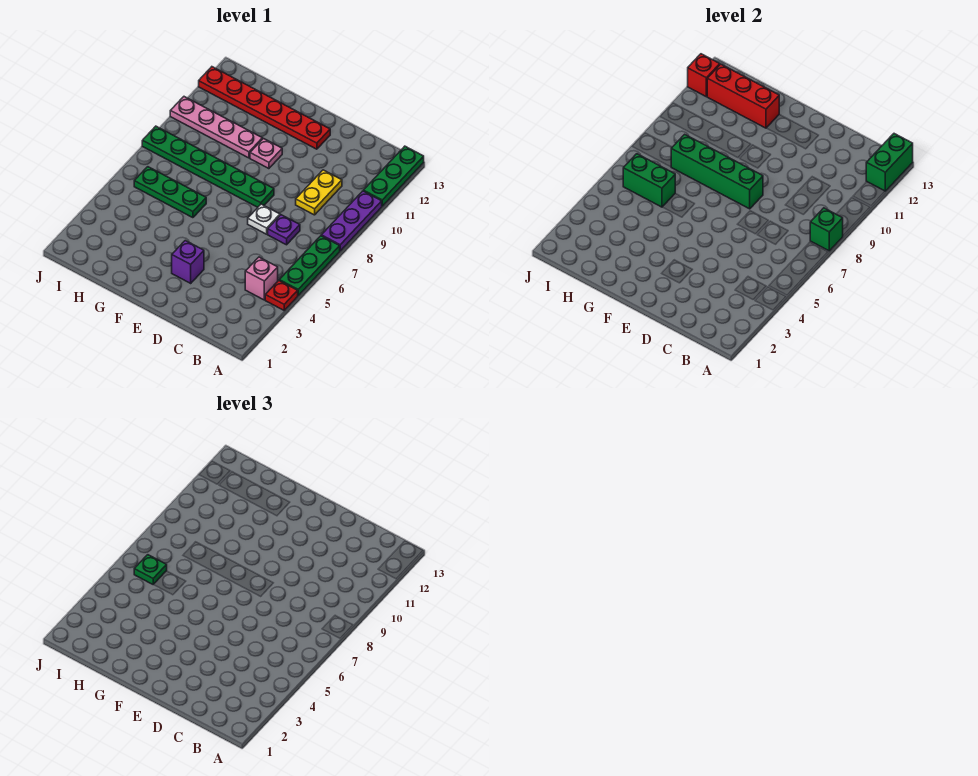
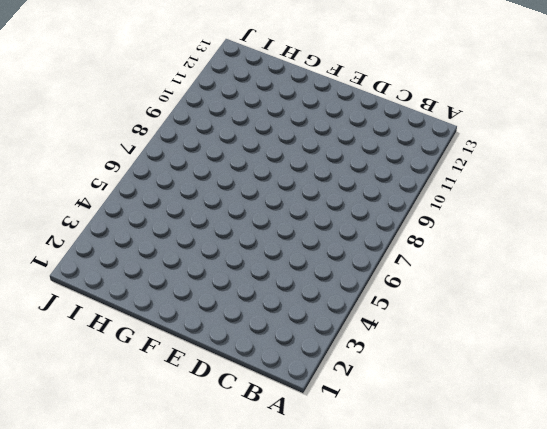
none -> red plate A4 level 1
none -> green plate A5:A7 level 1
none -> purple plate A8:A10 level 1

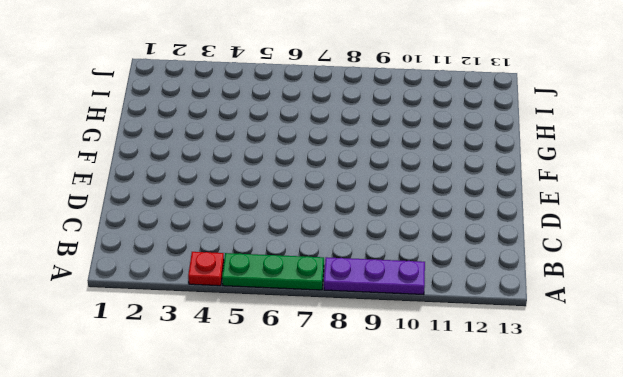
none -> green plate A11:A13 level 1
none -> pink brick B4 level 1
none -> purple plate C7 level 1

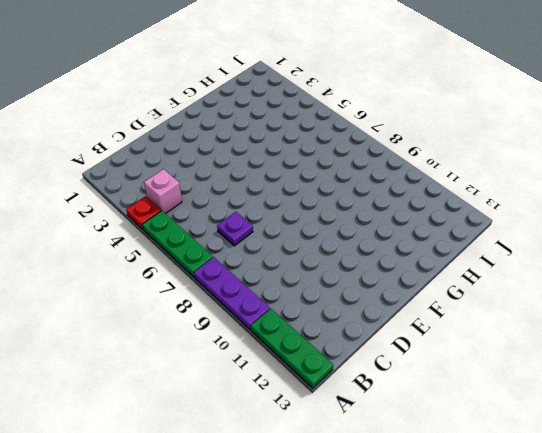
none -> yellow plate C9:C10 level 1
none -> white plate D7 level 1
none -> purple brick E3 level 1

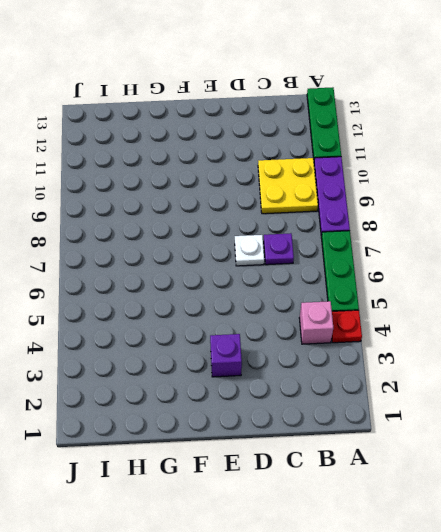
yellow plate B9:C10 level 1 -> yellow plate C9:C10 level 1
none -> green plate E8:J8 level 1
none -> red plate E12:J12 level 1
none -> pink plate F10 level 1

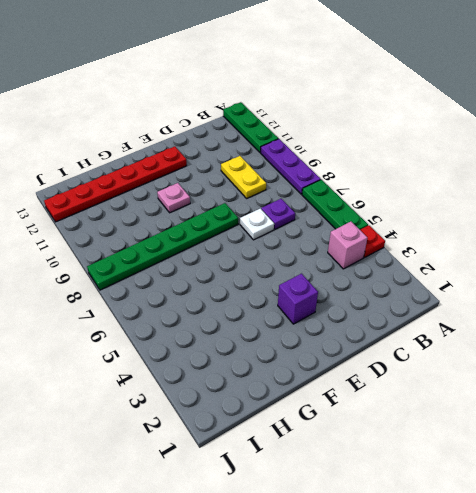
none -> green plate G6:I6 level 1
none -> pink plate G10:J10 level 1
none -> green brick A8 level 2

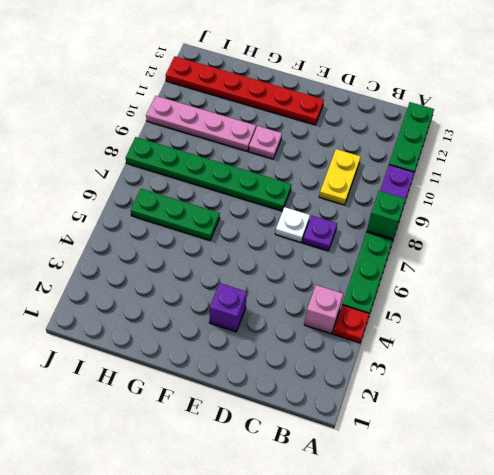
none -> green brick A12:A13 level 2
none -> green brick E8:H8 level 2
none -> red brick G12:I12 level 2

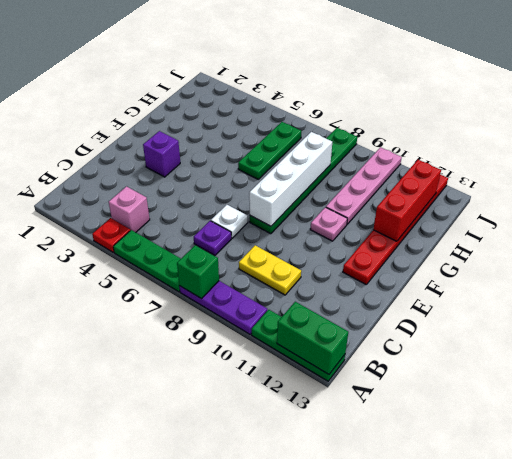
white brick E8:H8 level 2 -> green brick E8:H8 level 2
none -> green brick H6:I6 level 2
none -> red brick J12 level 2
none -> green plate I6 level 3

